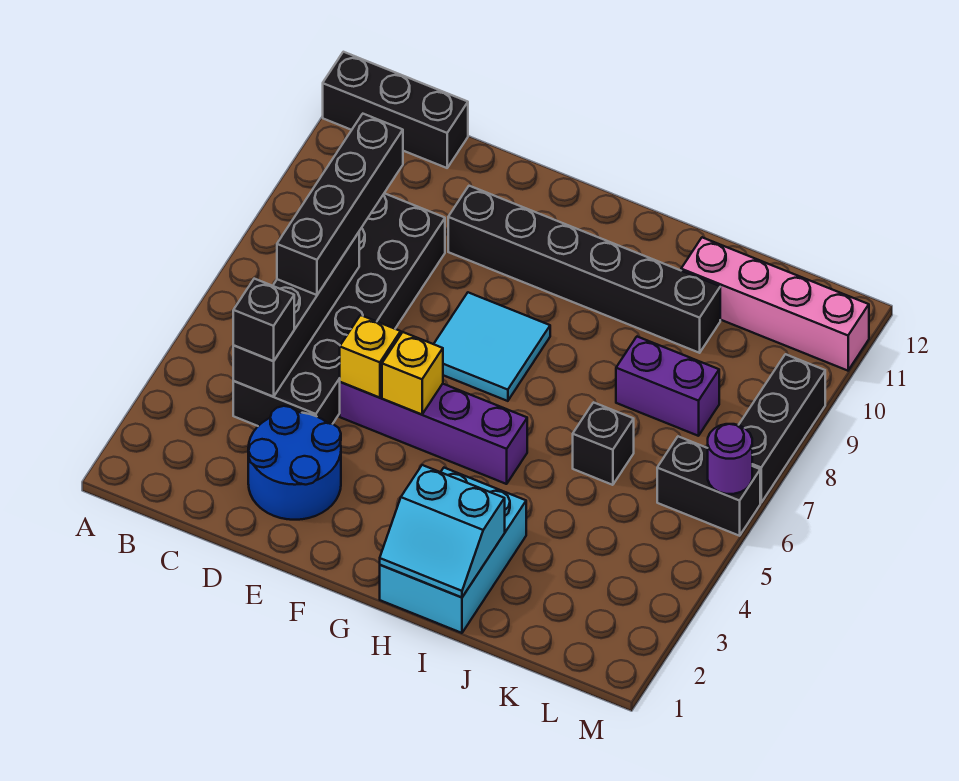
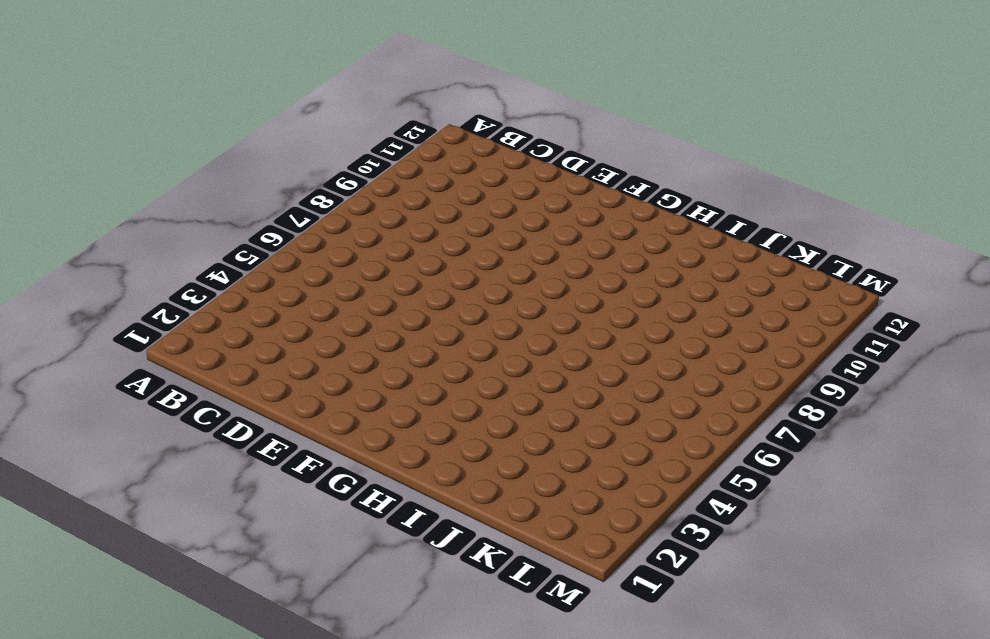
none -> black brick A12:C12 level 1
none -> black brick C4:D9 level 1
none -> blue round brick D2:E3 level 1

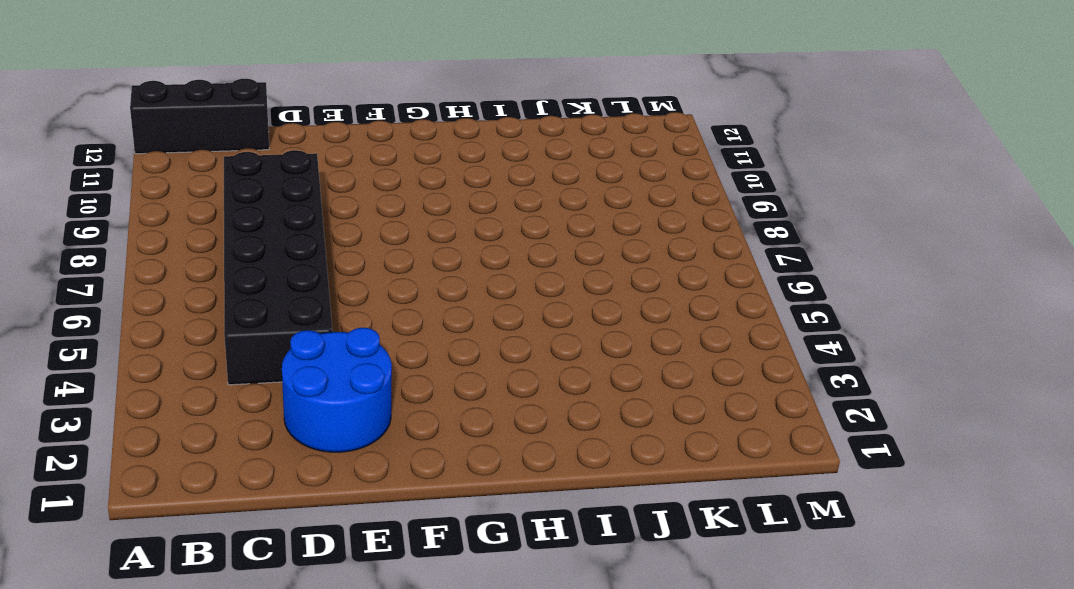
none -> purple brick E5:H5 level 1
none -> black brick E10:J10 level 1
none -> cyan tile F7:G8 level 1

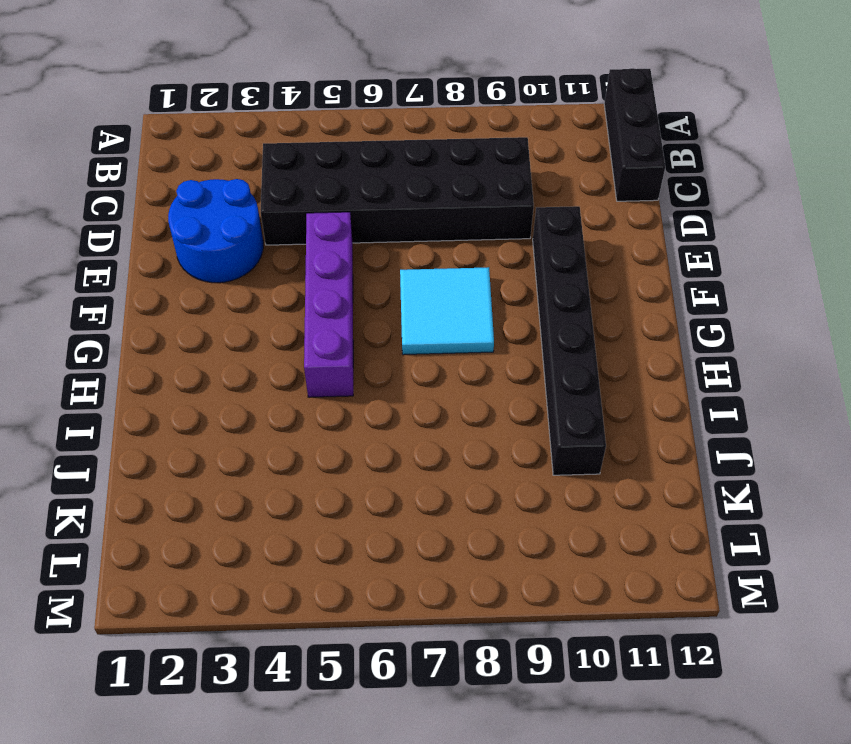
none -> cyan brick H1:I3 level 1
none -> black brick J6 level 1
none -> purple brick J8:K8 level 1

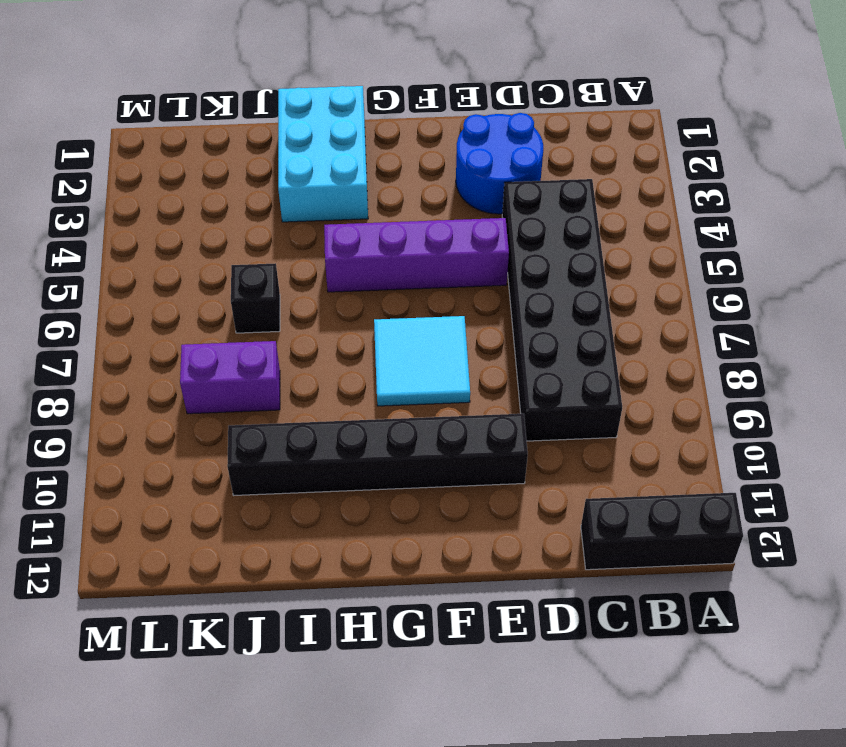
none -> pink brick J11:M11 level 1
none -> black brick L6:M6 level 1
none -> black brick M7:M9 level 1

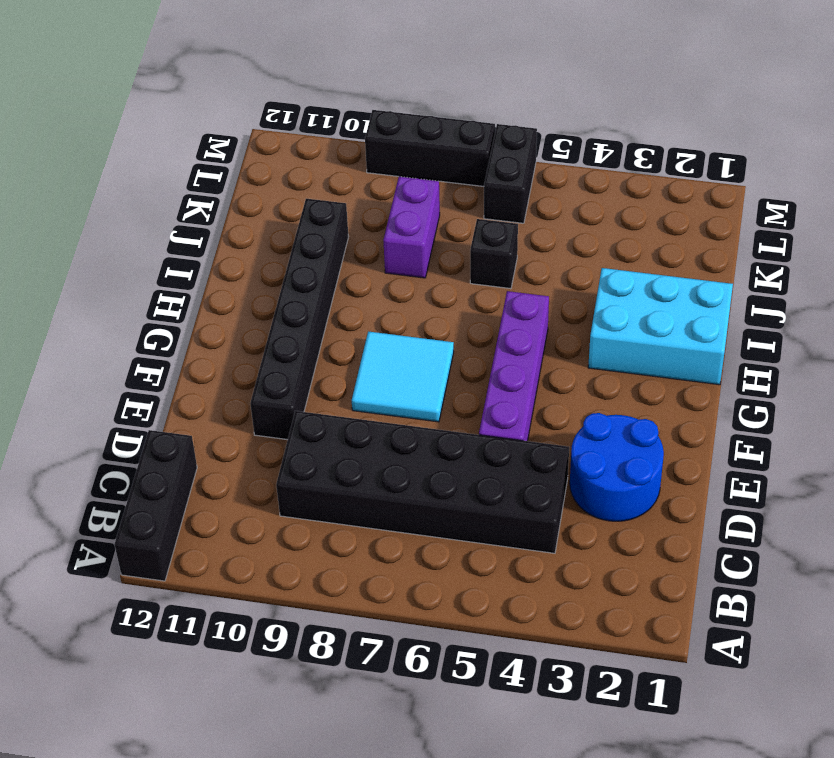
none -> pink brick J11:M11 level 1
none -> black brick C4:C7 level 2
none -> yellow brick E5 level 2

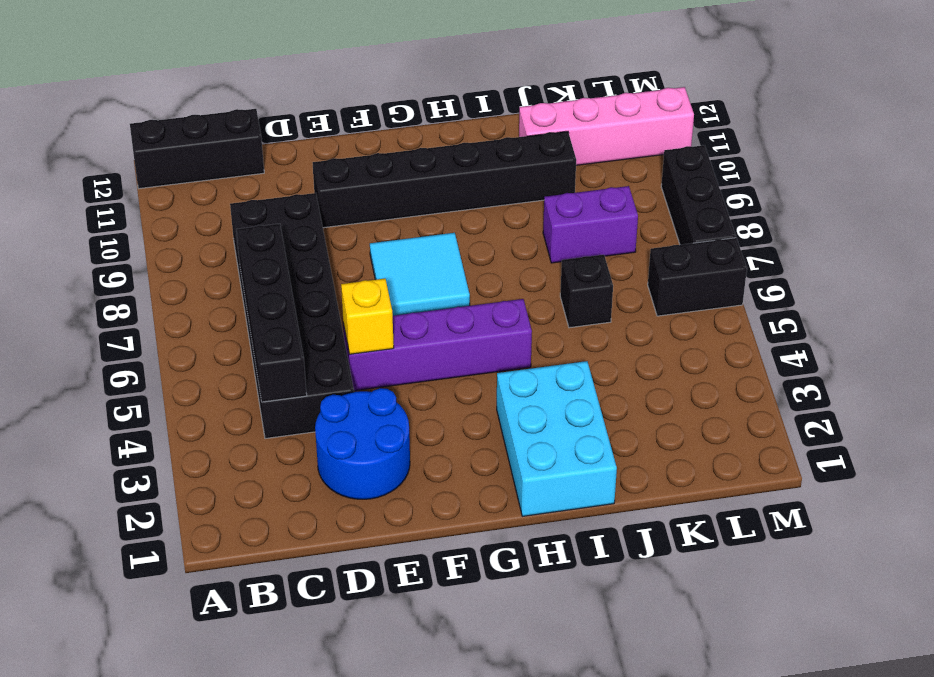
none -> yellow brick F5 level 2
none -> cyan slope H1:I2 level 2 top 2
none -> purple round brick M6 level 2

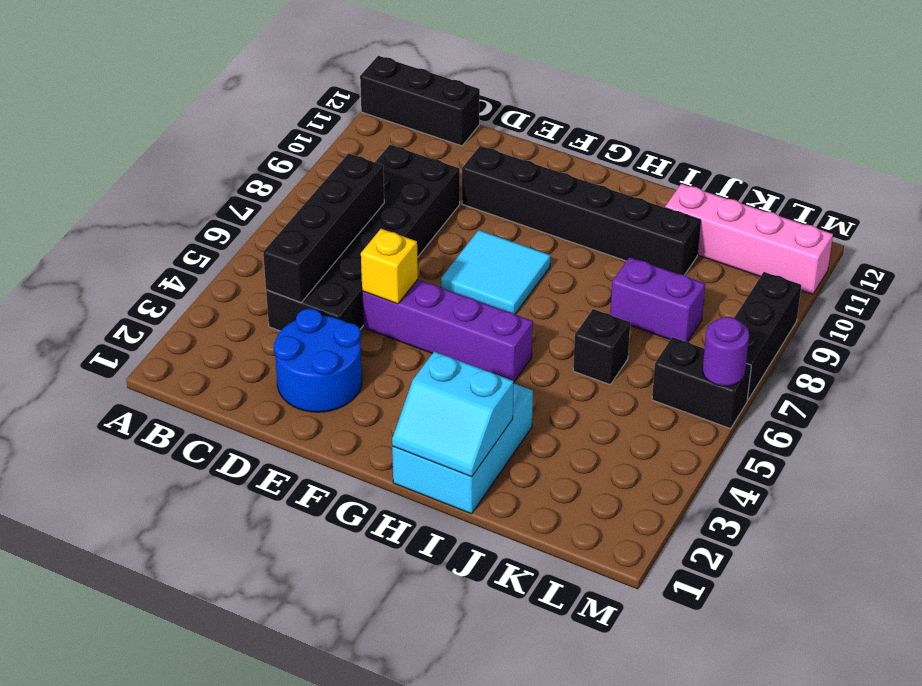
none -> yellow brick F5 level 2
none -> black brick C4 level 3
none -> black brick C6:C9 level 3

